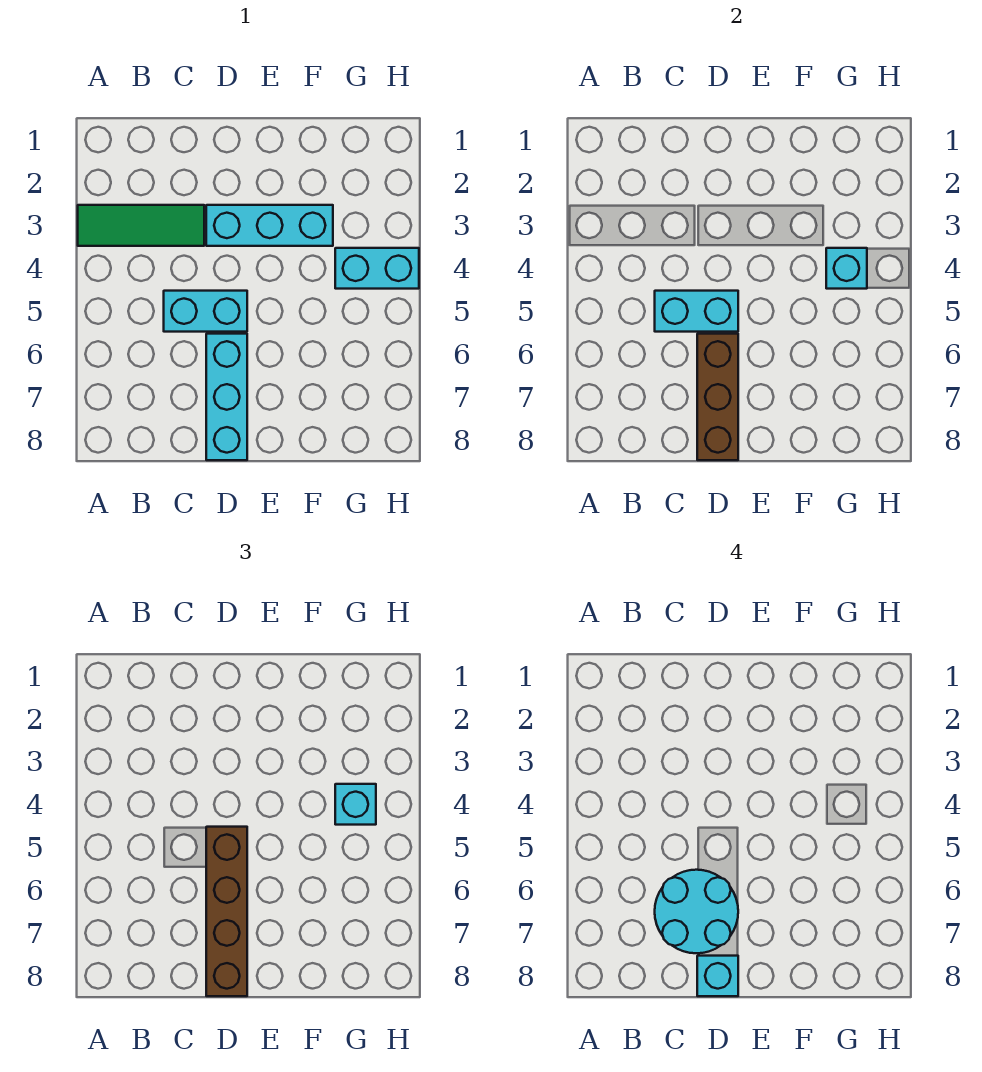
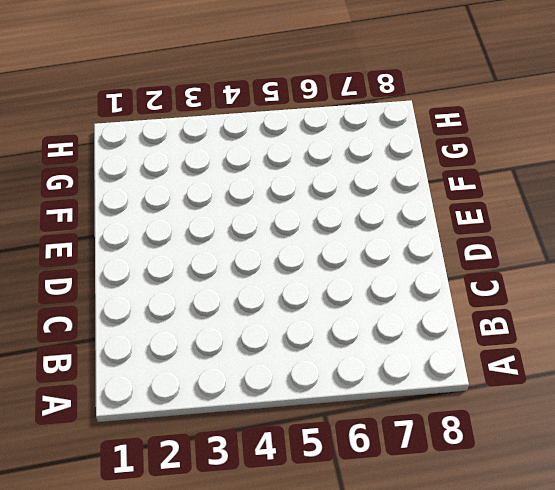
none -> green tile A3:C3 level 1
none -> cyan brick C5:D5 level 1
none -> cyan brick D3:F3 level 1

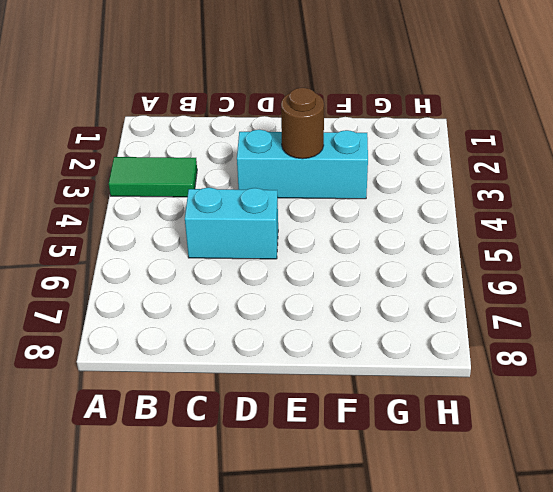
green tile A3:B3 level 1 -> green tile A3:C3 level 1
brown round brick E3 level 2 -> none
none -> cyan brick D6:D8 level 1
none -> cyan brick G4:H4 level 1
none -> cyan brick C5:D5 level 2

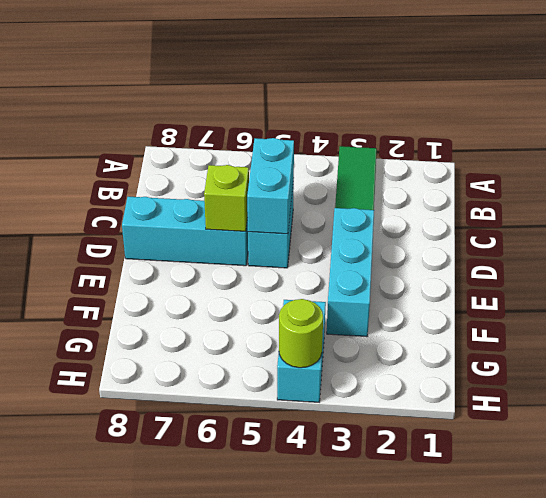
lime brick D6 level 2 -> brown brick D6:D8 level 2
lime round brick H4 level 2 -> none
none -> cyan brick G4 level 2
none -> brown brick D5:D8 level 3
none -> cyan brick G4 level 3

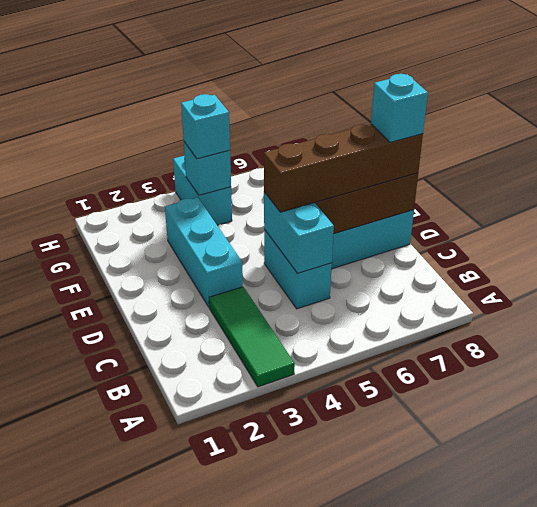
none -> cyan round brick C6:D7 level 4

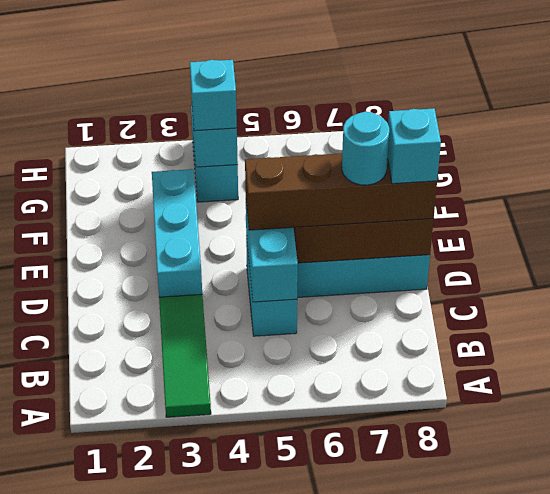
cyan round brick D7 level 4 -> cyan round brick C6:D7 level 4

